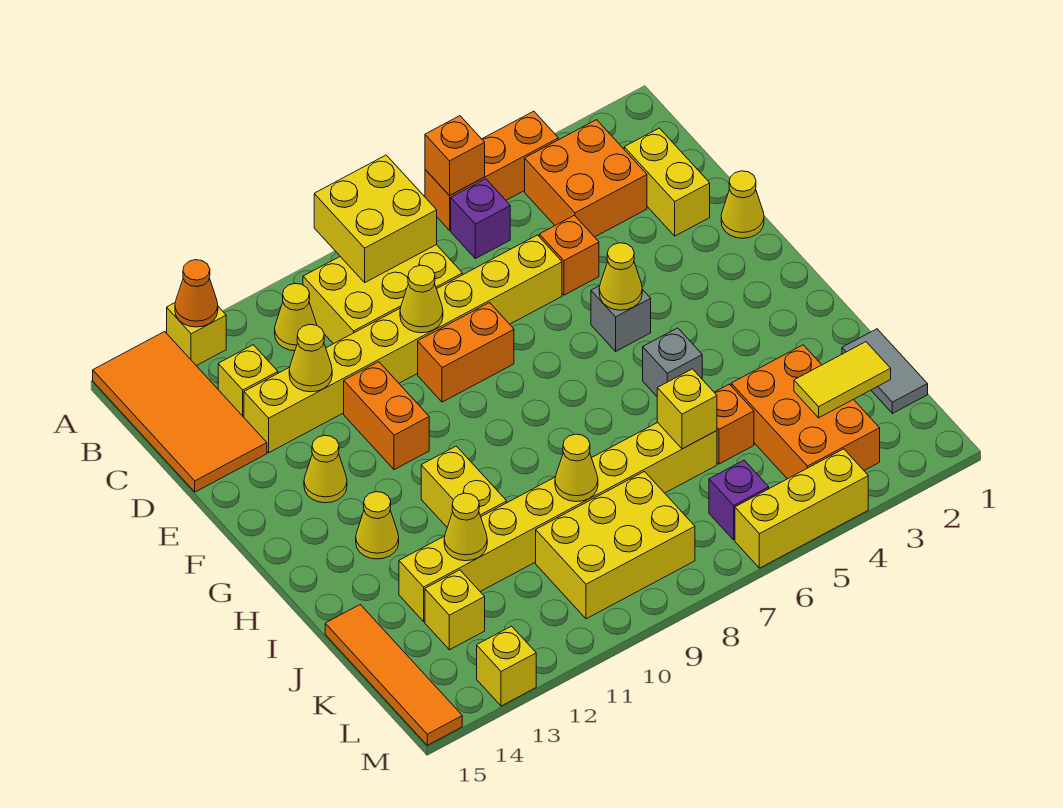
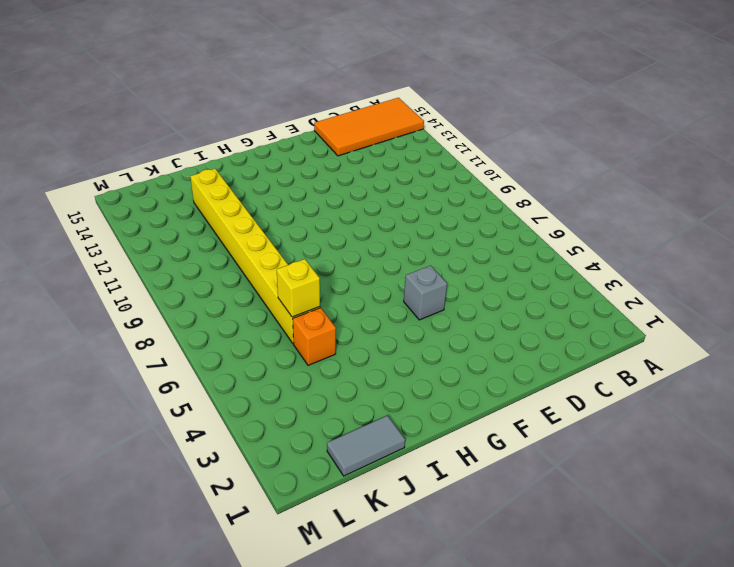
none -> orange brick A4:A6 level 1
none -> yellow brick A13 level 1
none -> orange brick B3:C4 level 1
none -> purple brick B6 level 1

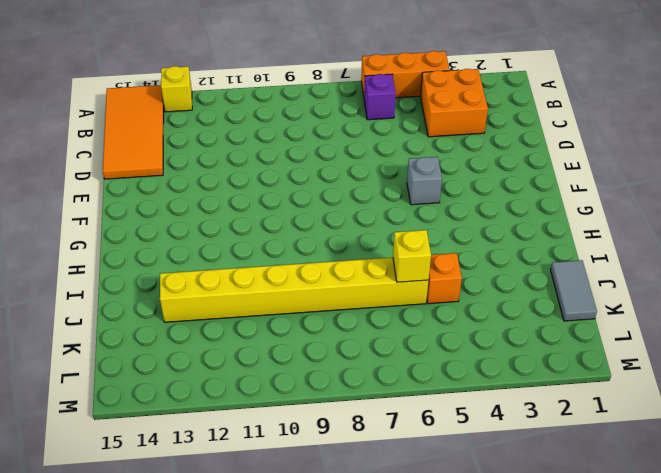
none -> yellow brick B8:C10 level 1
none -> yellow cone B11 level 1
none -> yellow brick C2:D2 level 1
none -> yellow brick C13 level 1

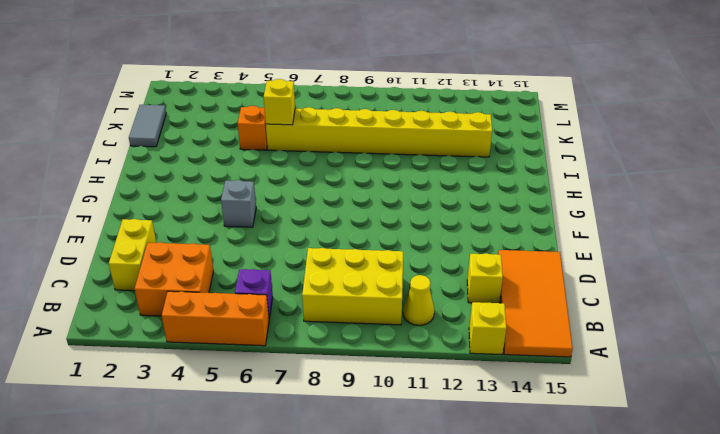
none -> orange brick D5 level 1
none -> yellow brick D6:D13 level 1
none -> yellow cone E1 level 1
none -> orange brick E8:E9 level 1

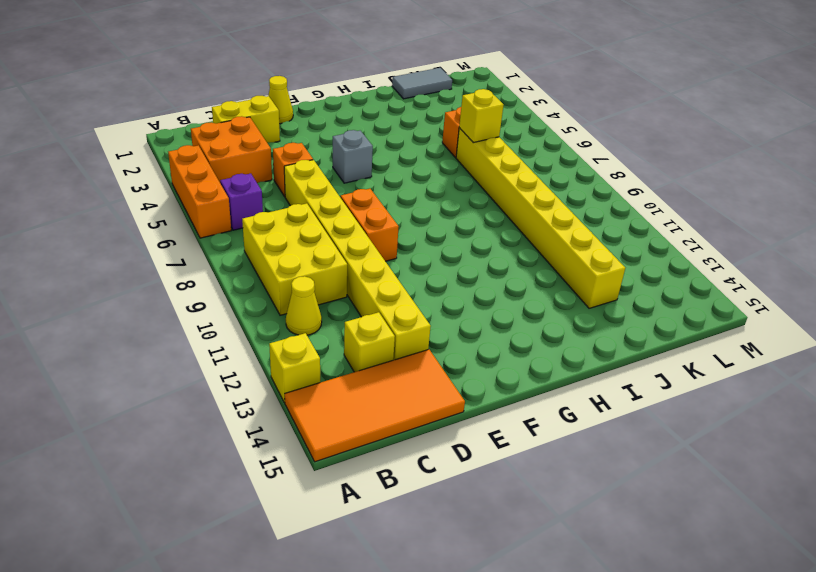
none -> orange brick E11:F11 level 1
none -> yellow cone F13 level 1
none -> grey brick H5 level 1
none -> yellow brick H11:I11 level 1

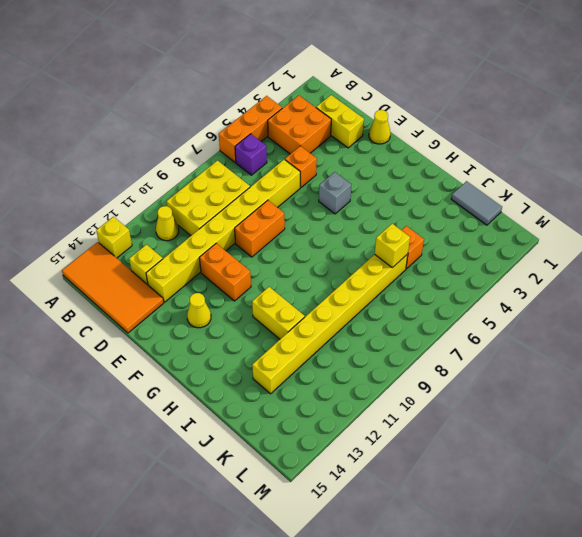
none -> grey brick H5 level 1
none -> yellow cone H13 level 1
none -> orange brick J3:L4 level 1
none -> orange tile J15:M15 level 1

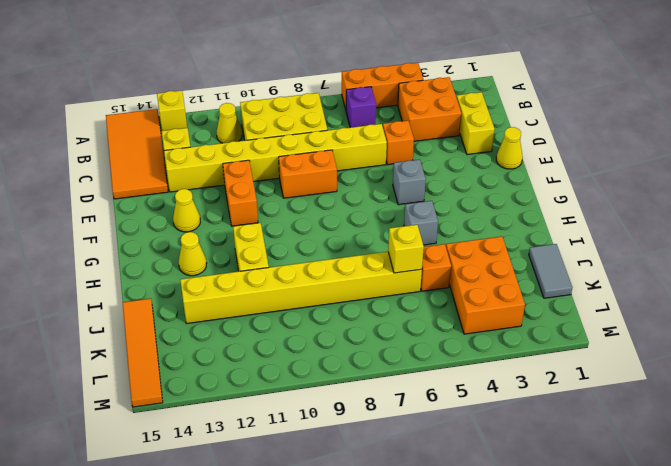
none -> yellow brick K8:L10 level 1
none -> yellow brick K13 level 1
none -> purple brick L6 level 1
none -> yellow brick M4:M6 level 1

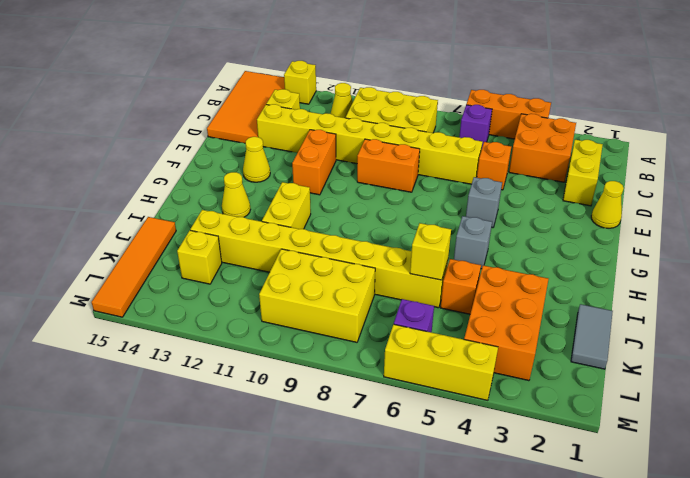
none -> yellow brick M13 level 1
none -> orange brick A6 level 2
none -> yellow brick A8:B9 level 2
none -> orange cone A13 level 2

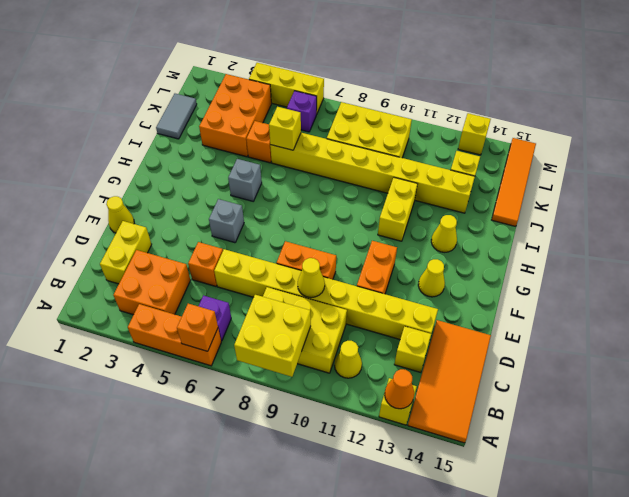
none -> yellow cone D12 level 2
none -> yellow cone F5 level 2
none -> yellow cone J9 level 2
none -> yellow cone J12 level 2

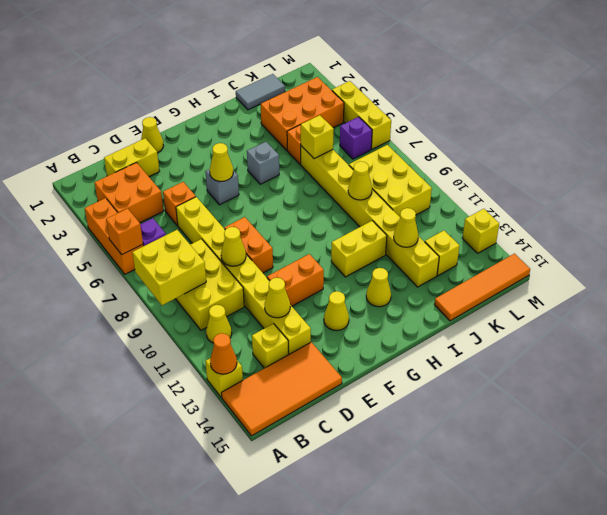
none -> yellow tile K2:K3 level 2

